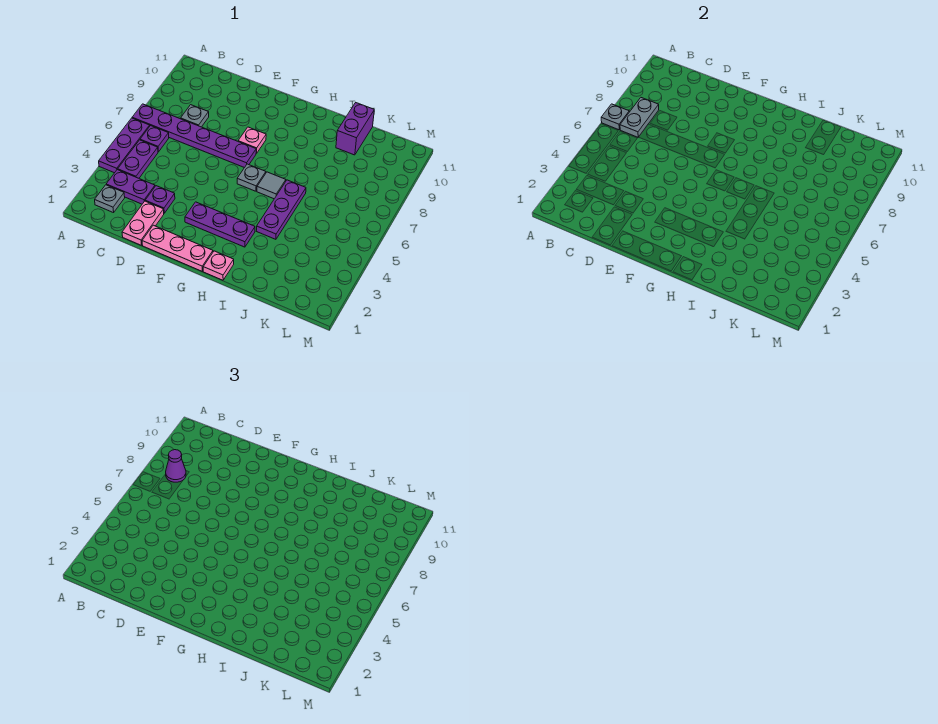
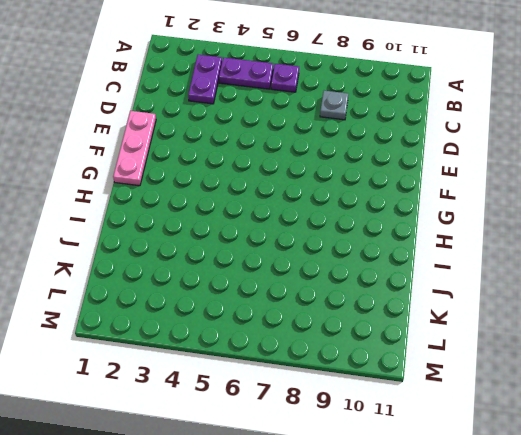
none -> purple plate A4:A6 level 1
none -> purple plate A7:F7 level 1
none -> grey plate B2 level 1

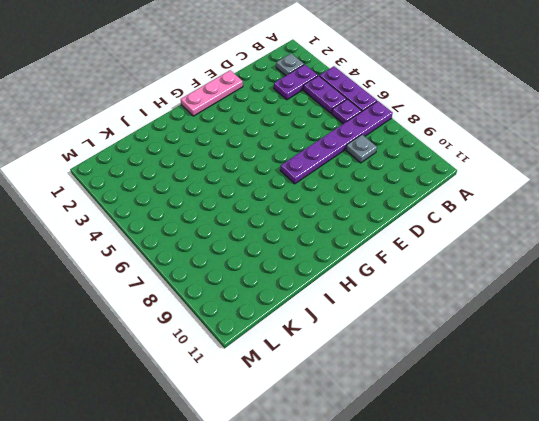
none -> pink plate D1:D2 level 1
none -> purple plate D3 level 1
none -> purple plate F3:H3 level 1

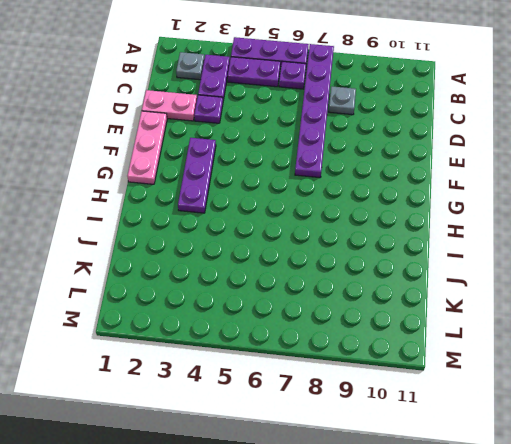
none -> pink plate F8 level 1
none -> grey plate G6 level 1
none -> pink plate H1 level 1

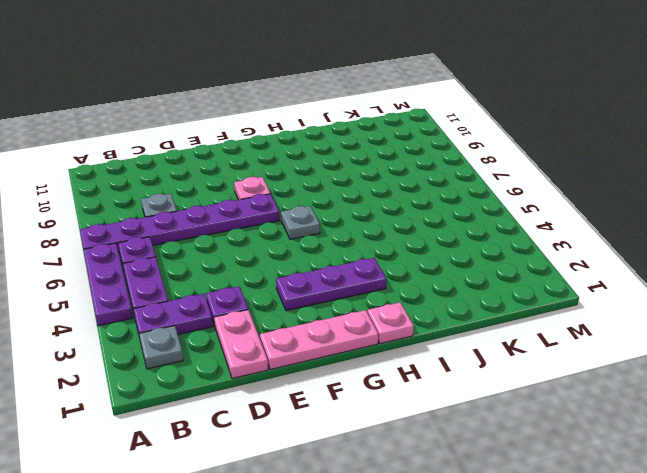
none -> grey tile H6 level 1
none -> purple plate I4:I6 level 1
none -> purple brick J10:J11 level 1

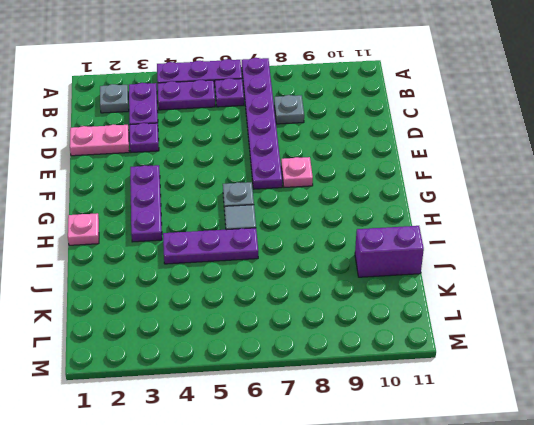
none -> pink plate E1:G1 level 1
none -> grey plate A7 level 2
none -> grey plate B7:B8 level 2

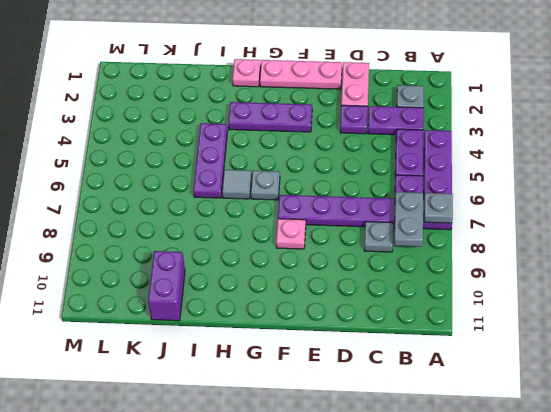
none -> purple cone B8 level 3

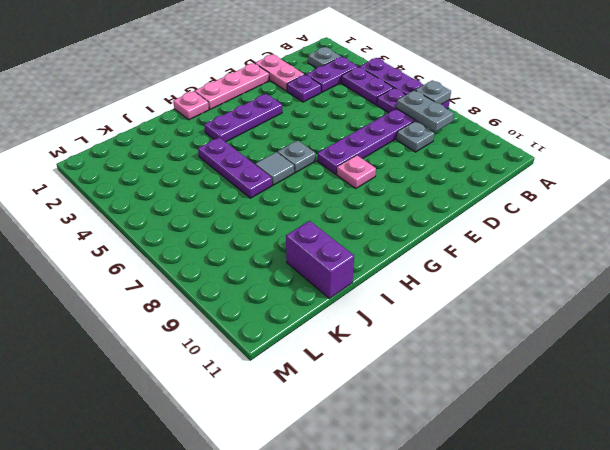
none -> purple cone B8 level 3

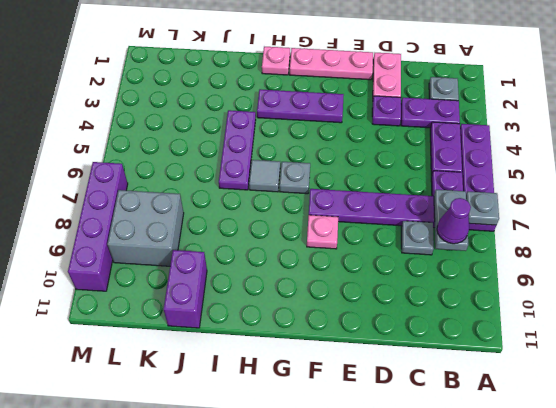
grey brick K8:L9 level 1 -> none
purple brick M7:M10 level 1 -> none

